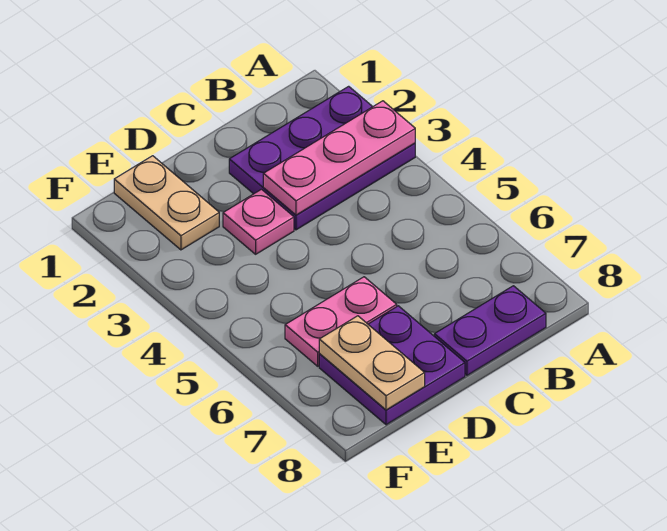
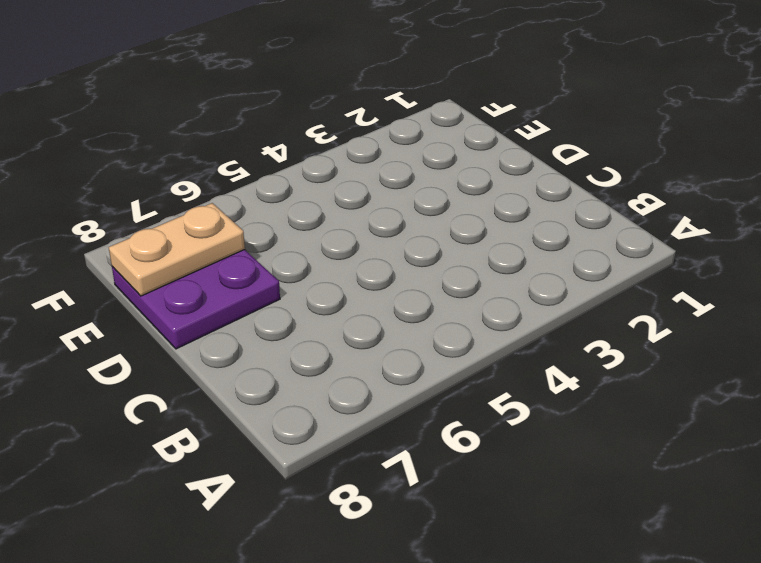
none -> purple plate A2:C3 level 1
none -> purple plate B8:C8 level 1

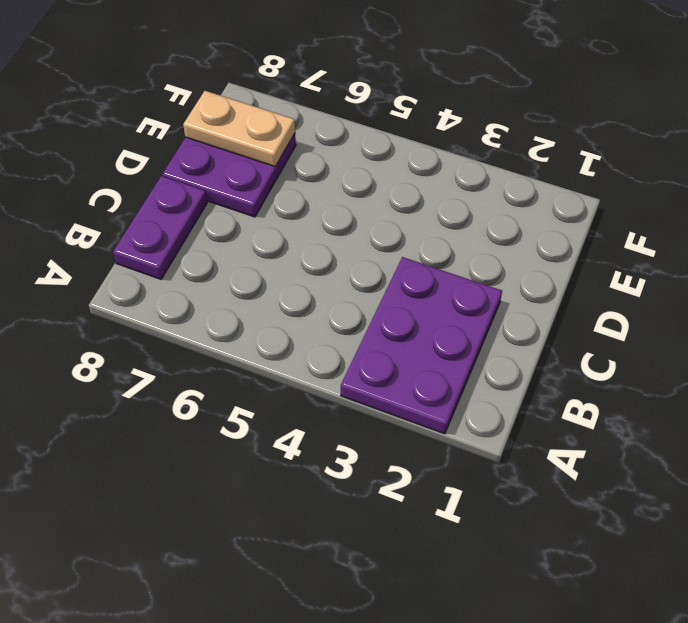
none -> pink plate D3 level 1
none -> pink plate D6:E6 level 1

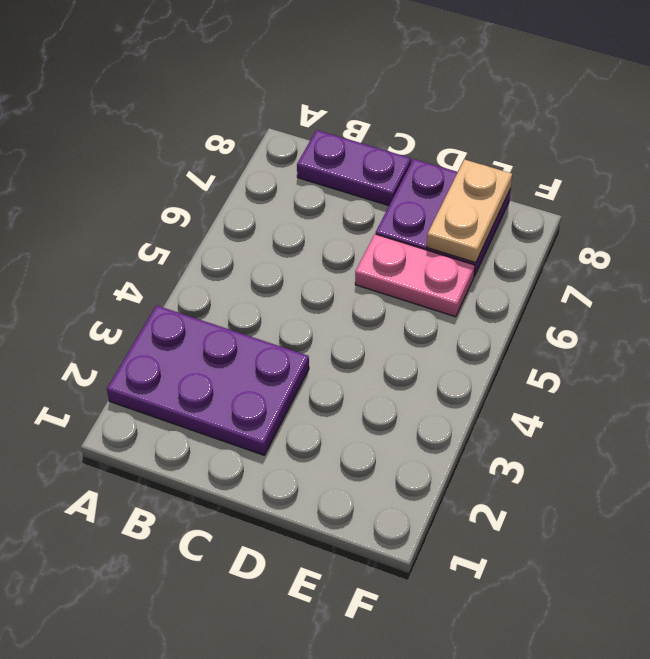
none -> pink plate D3 level 1
none -> tan plate E1:E2 level 1

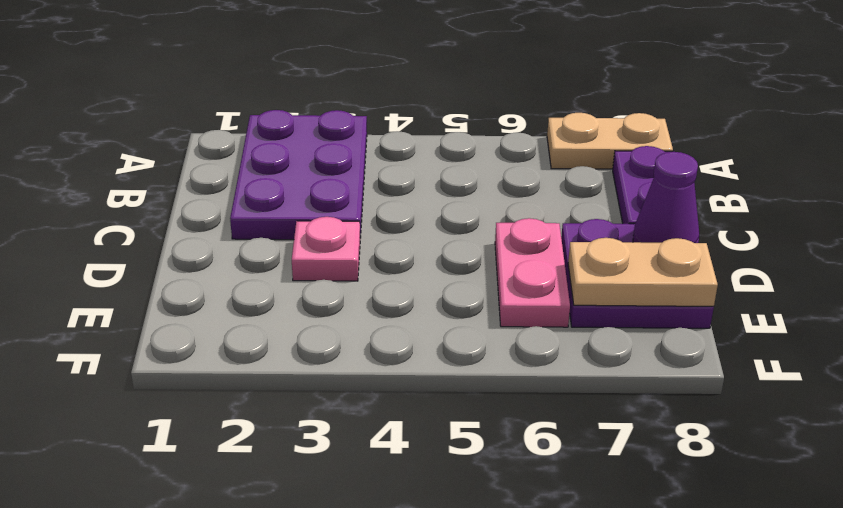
tan plate A7:A8 level 1 -> tan plate E1:E2 level 1
purple cone D8 level 2 -> none
none -> pink plate A3:C3 level 2

